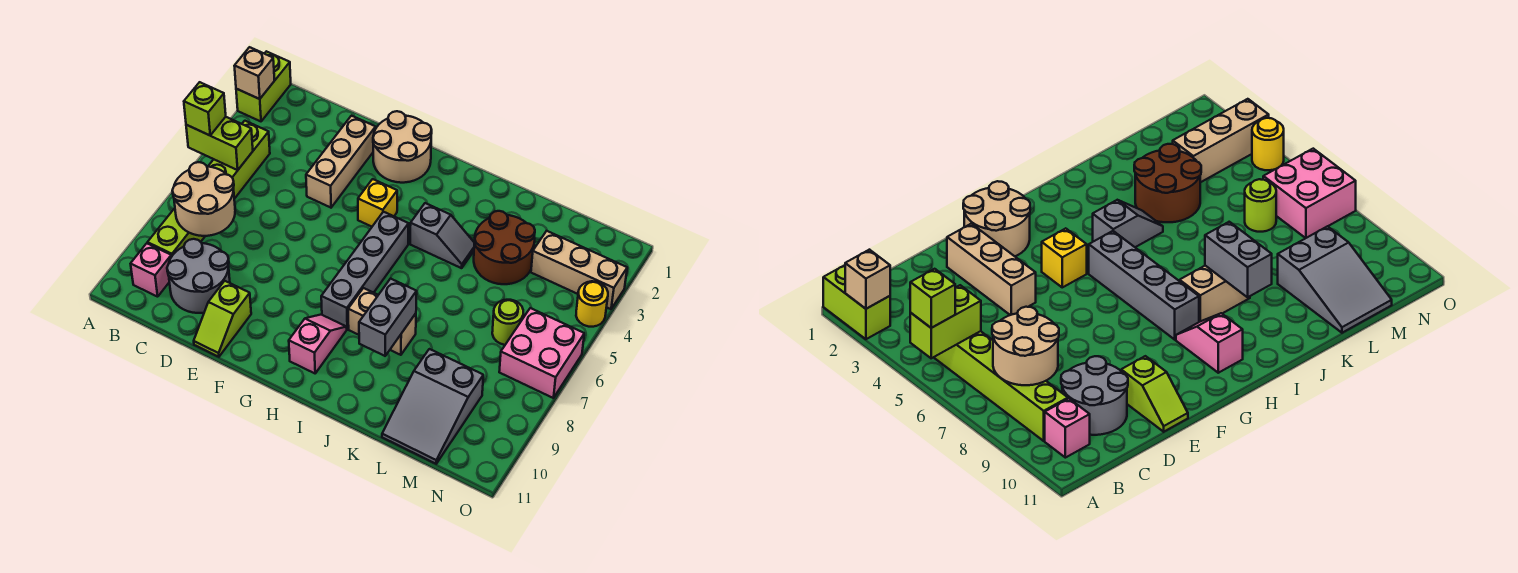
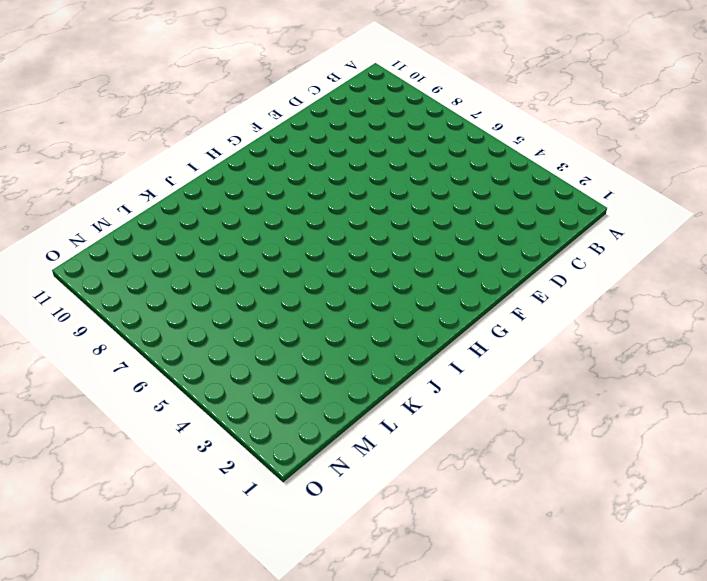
none -> lime brick A1:A2 level 1
none -> lime brick B4:B9 level 1
none -> pink brick B10 level 1

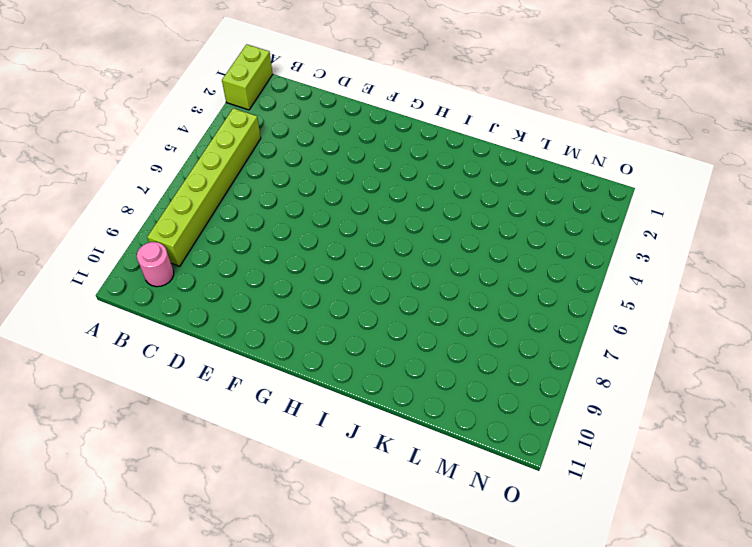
pink round brick B10 level 1 -> pink brick B10 level 1
none -> grey round brick C9:D10 level 1
none -> tan brick E2:E4 level 1
none -> lime slope E10:E11 level 1 top 10

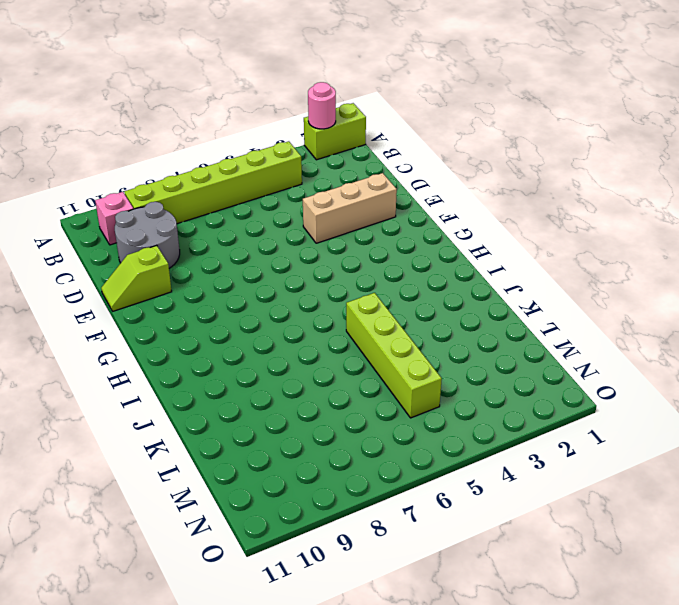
pink round brick A2 level 2 -> tan brick A2 level 2
lime brick J5:M5 level 1 -> none
none -> tan round brick F1:G2 level 1
none -> yellow brick G4 level 1
none -> grey brick H5:H8 level 1

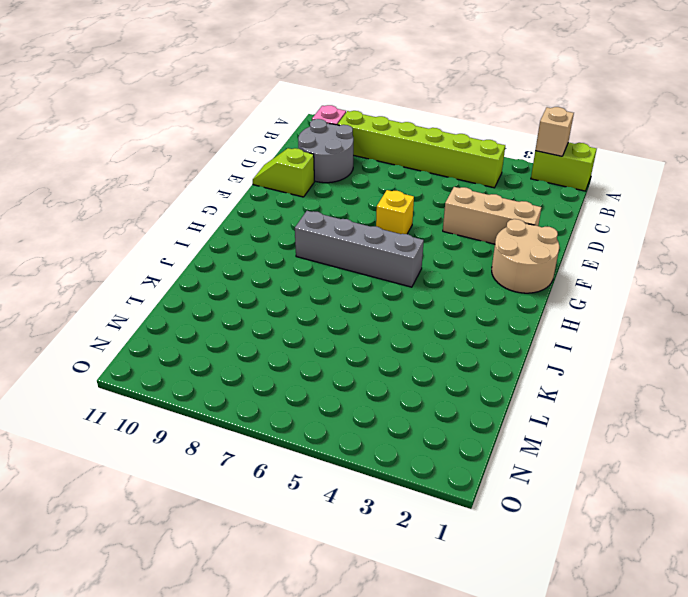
yellow brick F6 level 1 -> yellow brick G4 level 1
none -> pink slope H9:H10 level 1 top 10
none -> grey slope I4:J4 level 1 top I
none -> tan brick I8:J8 level 1

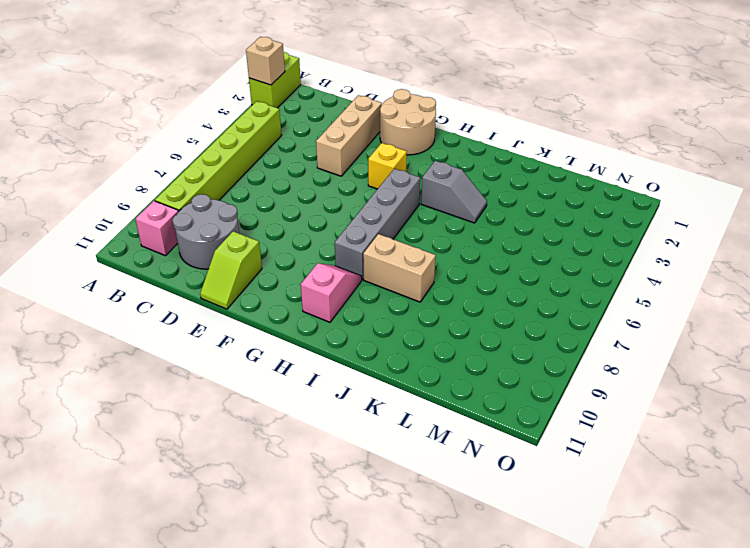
none -> brown round brick K3:L4 level 1
none -> grey slope L9:M11 level 1 top 9
none -> tan brick M3:O3 level 1

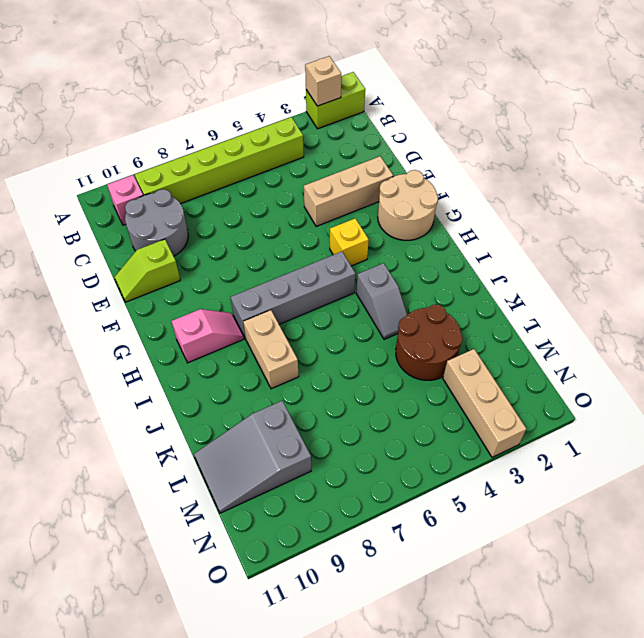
none -> lime round brick M6 level 1
none -> pink brick N6:O7 level 1
none -> yellow round brick O4 level 1

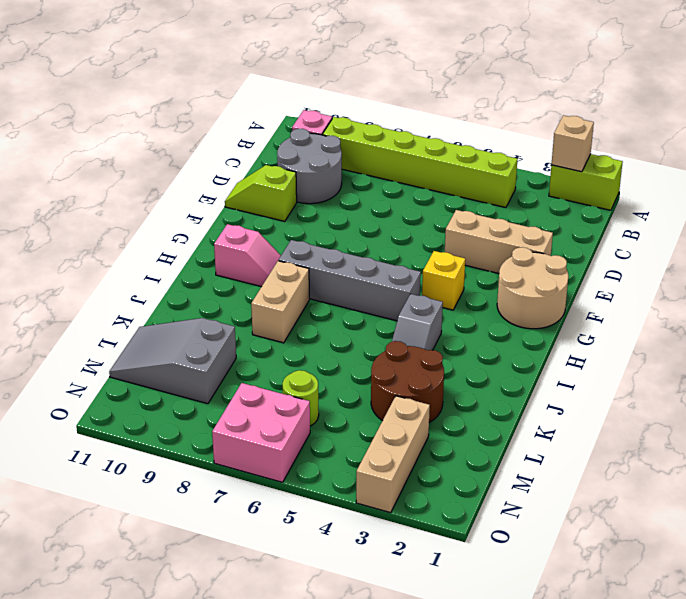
none -> yellow round brick O4 level 1
none -> lime brick A5:B5 level 2
none -> tan round brick B7:C8 level 2

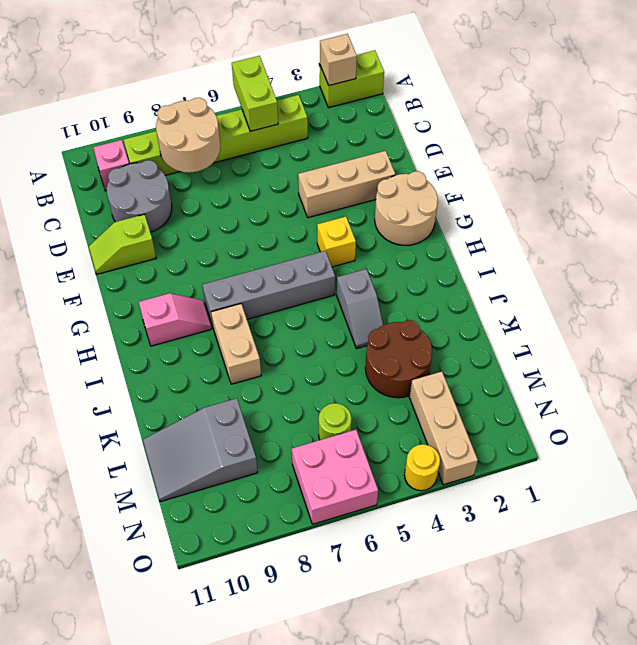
none -> grey brick J8:J9 level 2
none -> lime brick A5 level 3

